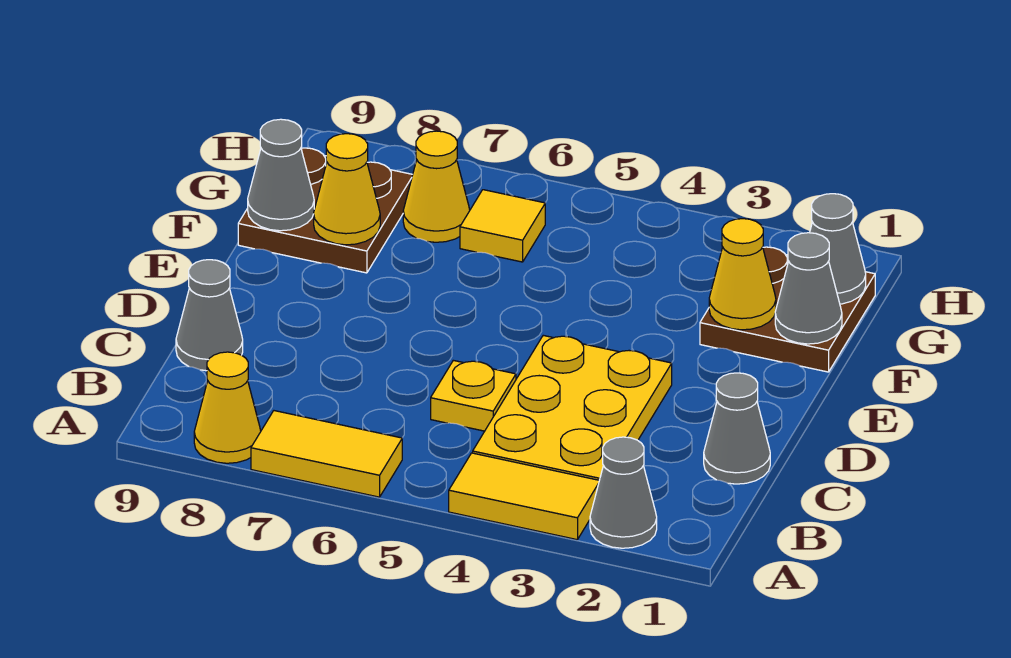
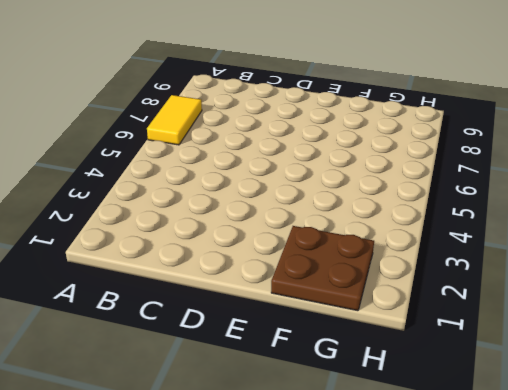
none -> grey cone A2 level 1
none -> yellow tile A3:A4 level 1
none -> yellow cone A8 level 1

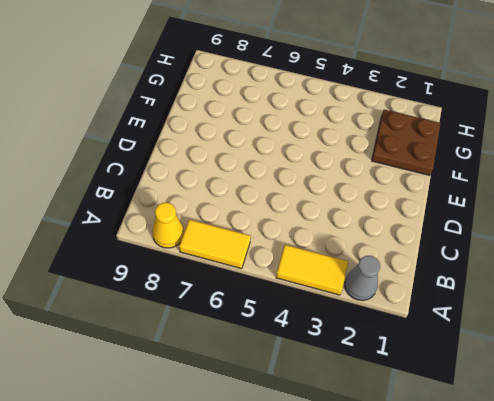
none -> yellow plate B3:D4 level 1
none -> grey cone C1 level 1
none -> yellow plate C5 level 1

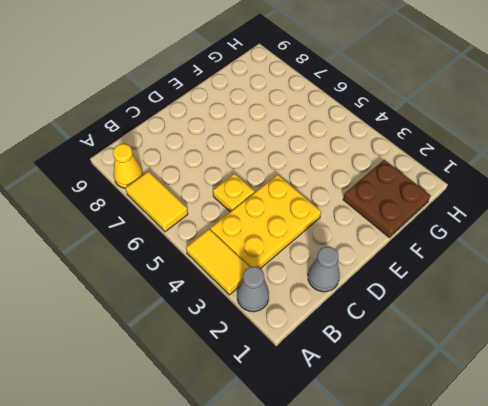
none -> grey cone C9 level 1
none -> brown plate F8:G9 level 1
none -> yellow tile G6 level 1

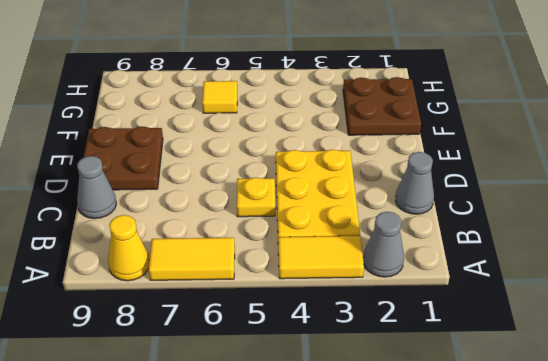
brown plate D8:E9 level 1 -> brown plate F8:G9 level 1
none -> yellow cone G7 level 1
none -> grey cone F1 level 2
none -> yellow cone F2 level 2

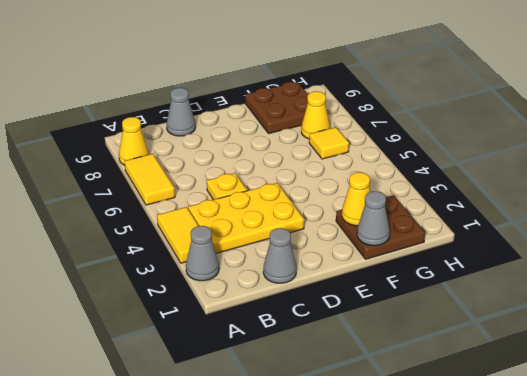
none -> yellow cone F8 level 2
none -> grey cone F9 level 2
none -> grey cone G1 level 2

